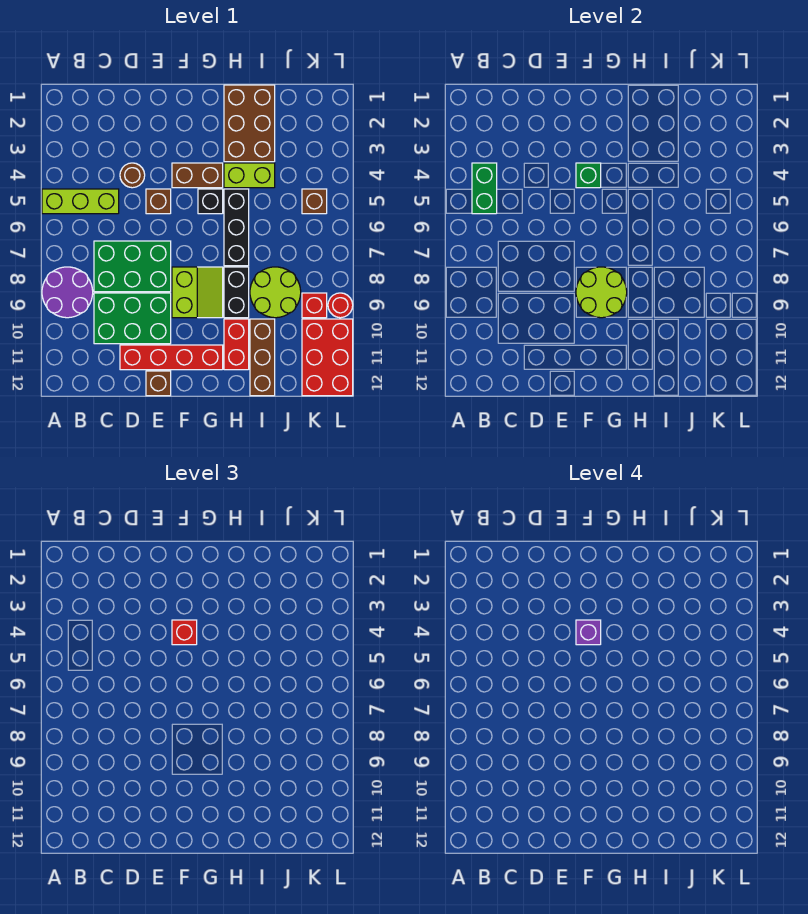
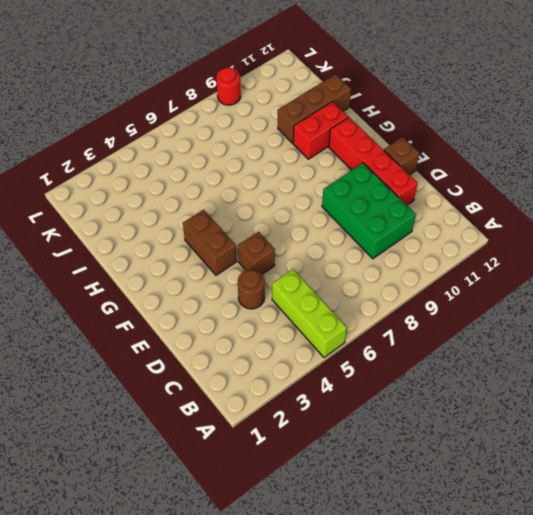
none -> purple round brick A8:B9 level 1
none -> green brick C7:E8 level 1
none -> lime slope F8:G9 level 1 top F

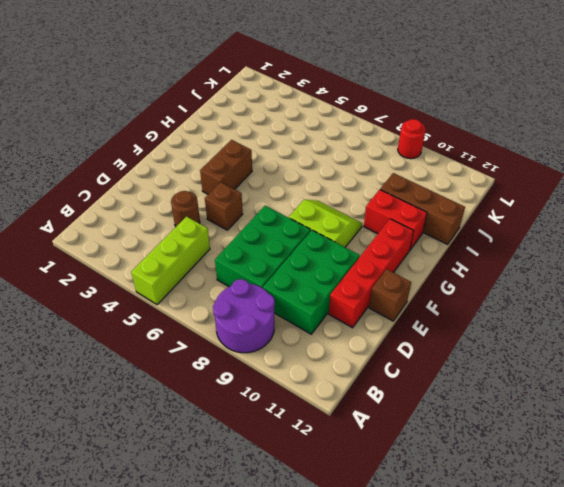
none -> black brick G5 level 1
none -> brown brick H1:I3 level 1
none -> lime brick H4:I4 level 1

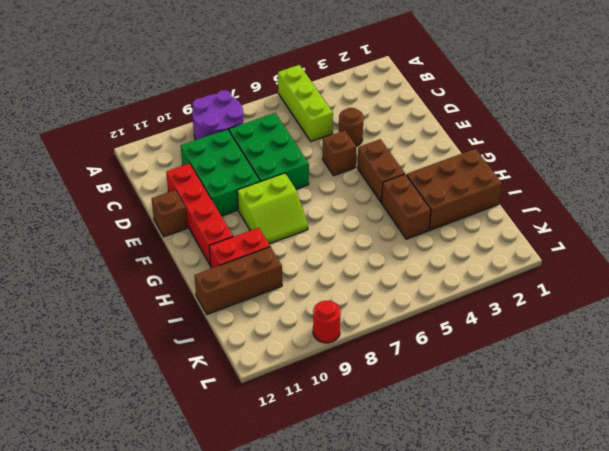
brown brick H4:I4 level 1 -> lime brick H4:I4 level 1
none -> black brick G5 level 1
none -> black brick H5:H7 level 1
none -> black brick H8:H9 level 1

